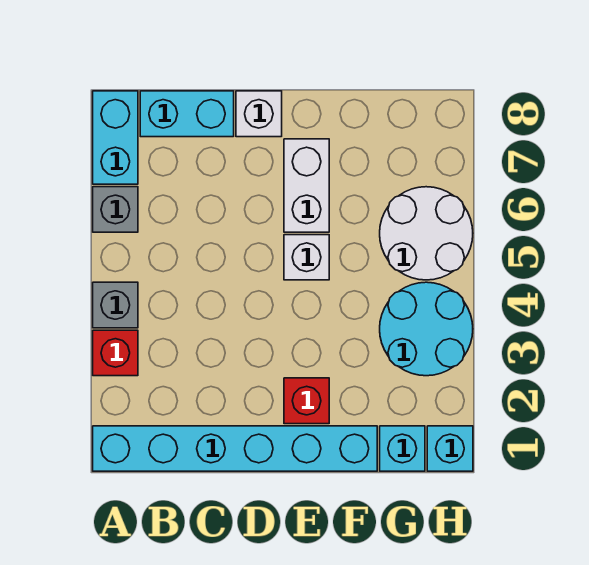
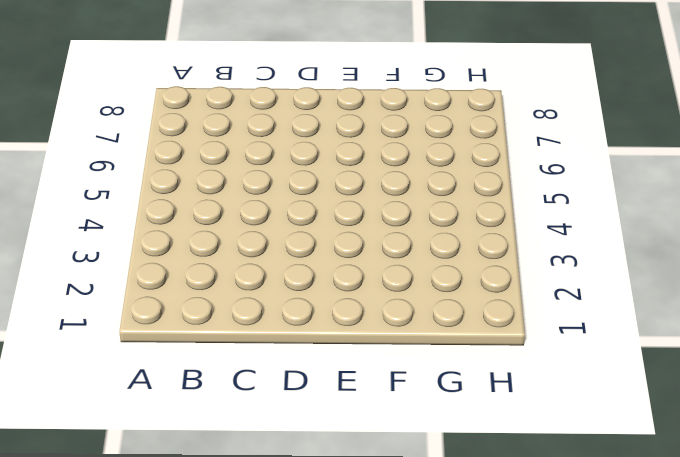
none -> cyan brick A1:F1 level 1
none -> red brick A3 level 1
none -> grey brick A4 level 1

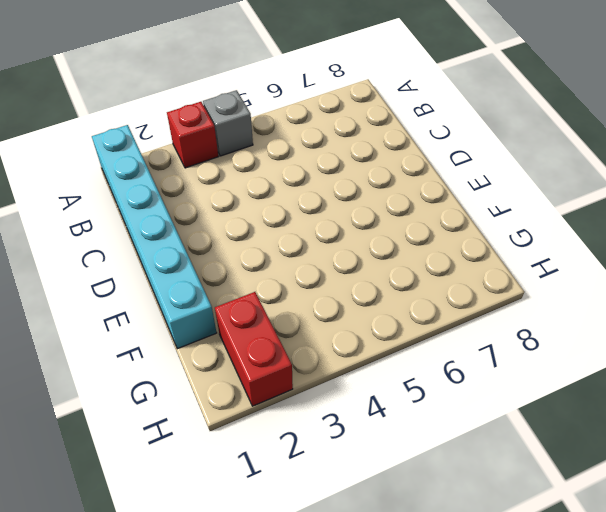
red brick G2:H2 level 1 -> none
none -> grey brick A6 level 1
none -> cyan brick A7:A8 level 1
none -> cyan brick B8:C8 level 1

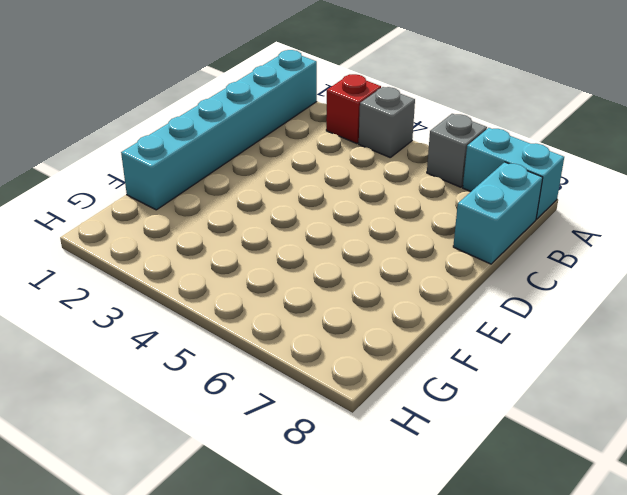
none -> white brick D8 level 1
none -> red brick E2 level 1
none -> white brick E5 level 1

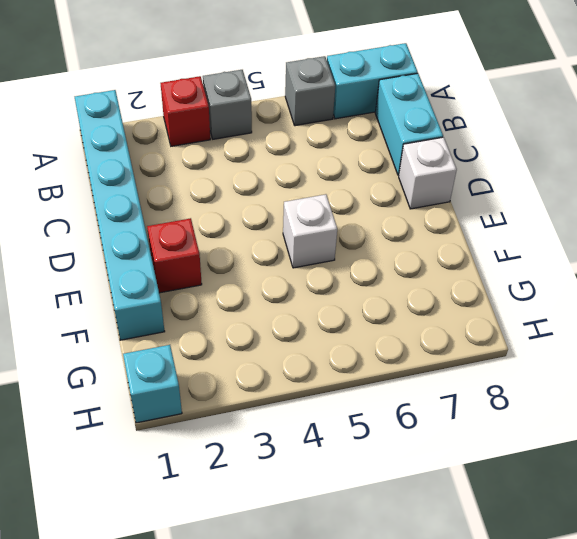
none -> white brick E6:E7 level 1
none -> cyan brick G1 level 1
none -> cyan round brick G3:H4 level 1

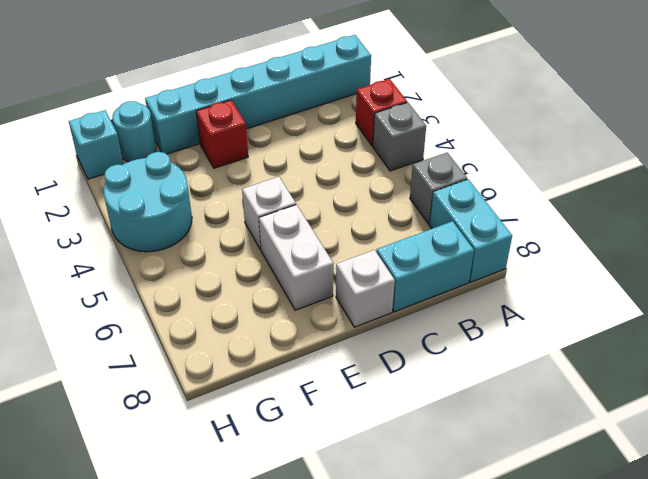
cyan round brick G1 level 1 -> cyan brick G1 level 1
none -> white round brick G5:H6 level 1

